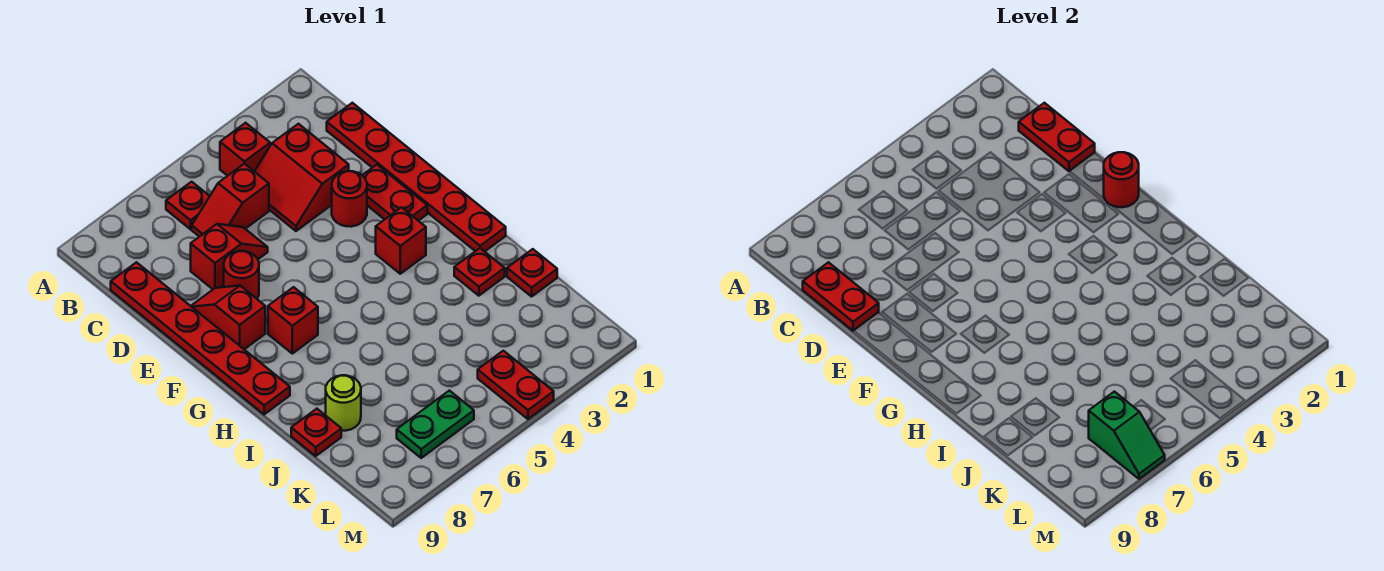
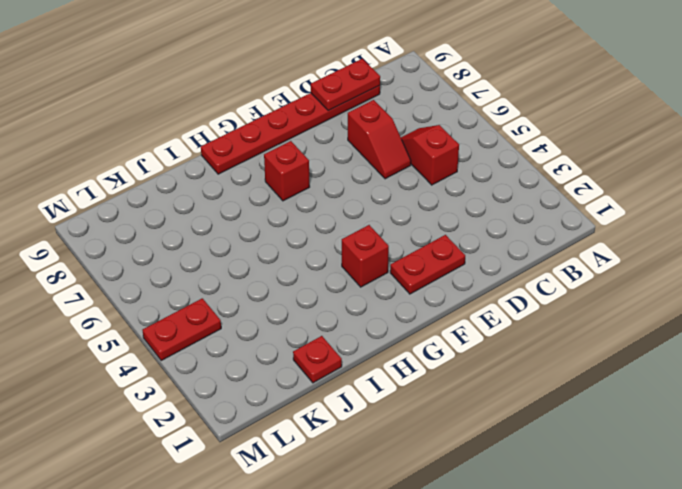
none -> red brick B4 level 1
none -> red plate B6 level 1
none -> red plate C1:H1 level 1

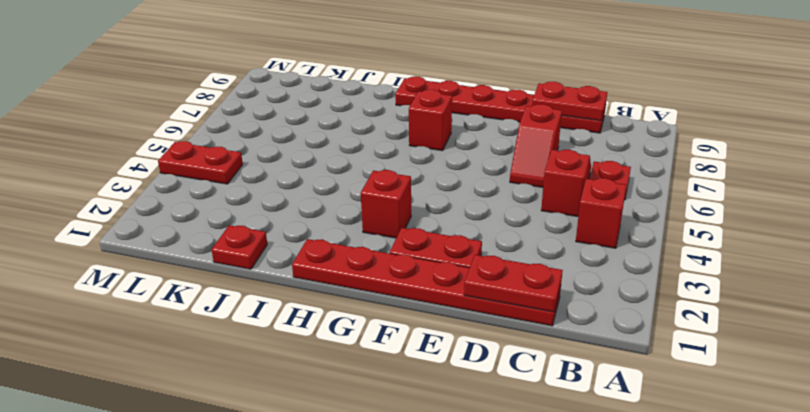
none -> red slope C3:D4 level 1 top 3
none -> red round brick E3 level 1
none -> red round brick E7 level 1

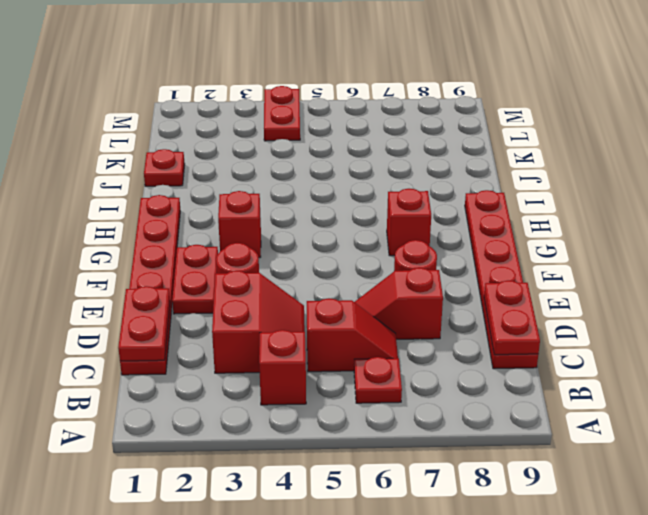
none -> red slope E8:F8 level 1 top F
none -> red plate I2 level 1
none -> lime round brick J8 level 1

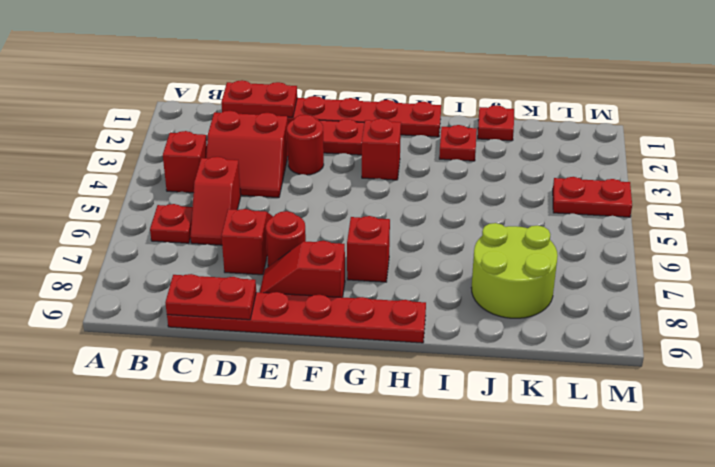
lime round brick J7:K8 level 1 -> lime round brick J8 level 1
none -> red plate J9 level 1
none -> green plate L6:L7 level 1
none -> red round brick F1 level 2

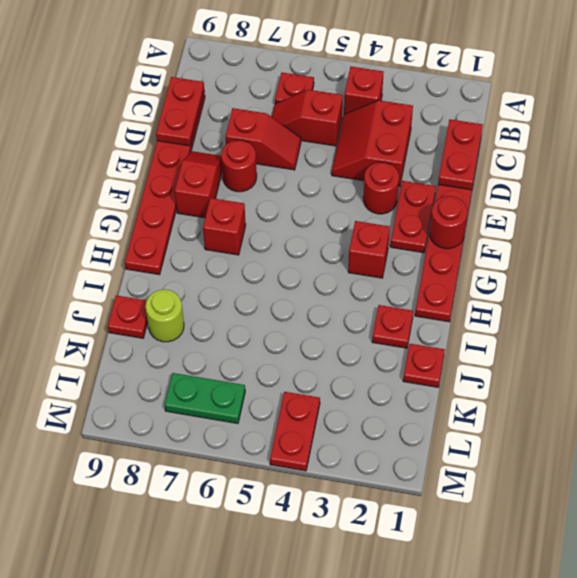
none -> green slope L7:M7 level 2 top L

